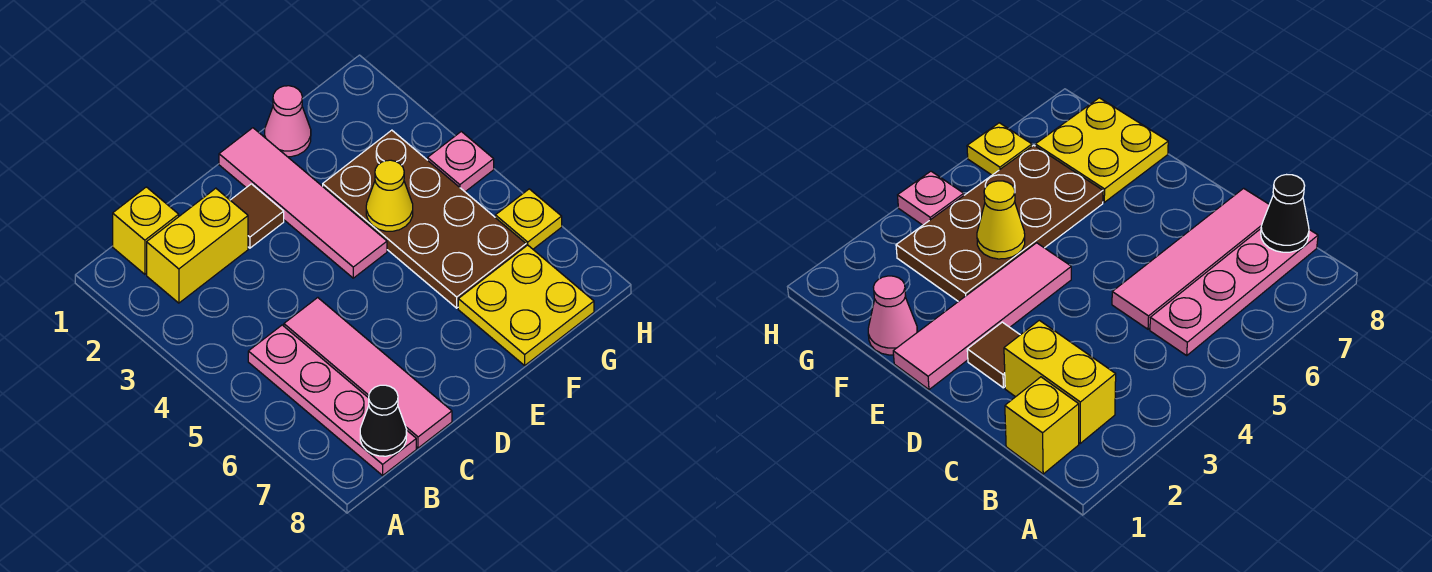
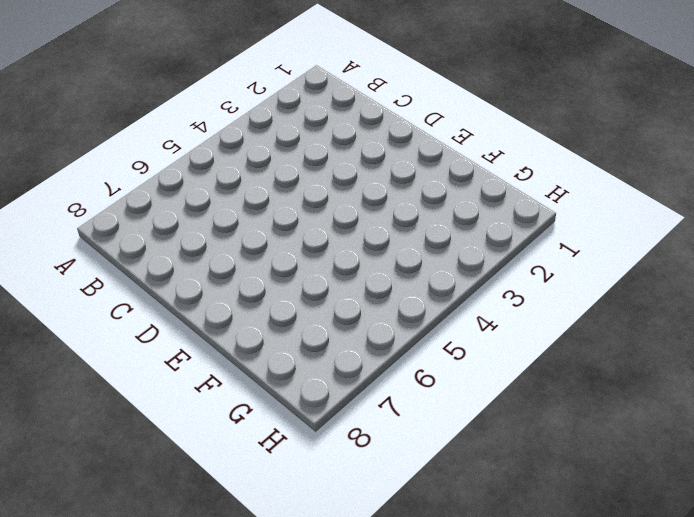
none -> yellow brick B1 level 1
none -> yellow brick B2:C2 level 1
none -> pink plate B5:B8 level 1

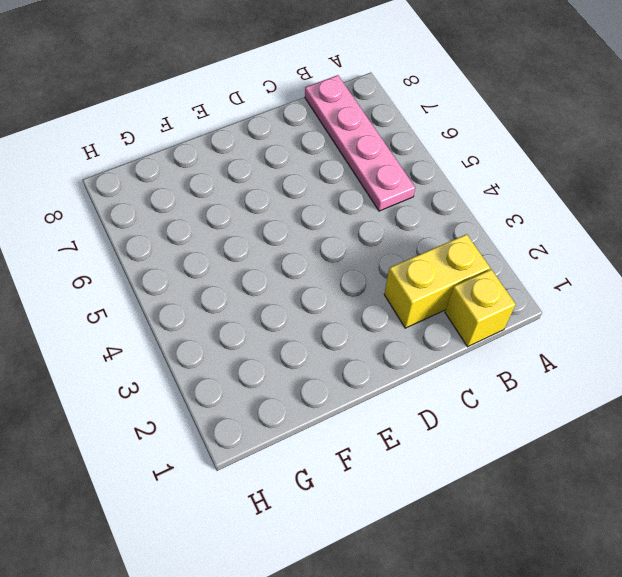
none -> pink tile C5:C8 level 1
none -> brown tile D2 level 1
none -> pink tile E1:E4 level 1

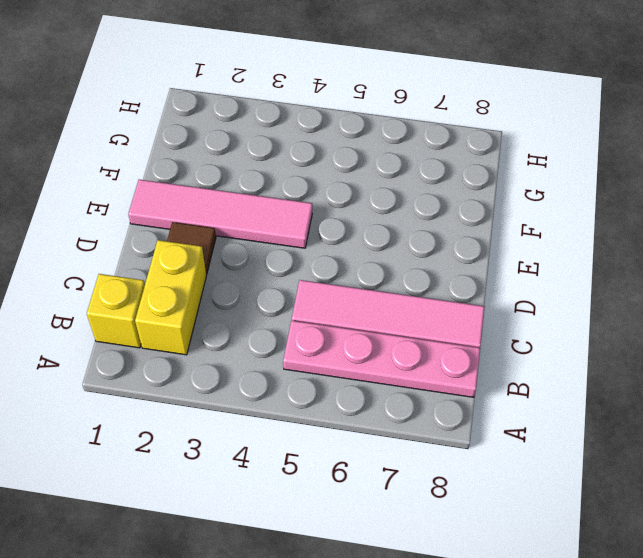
none -> pink cone F1 level 1
none -> brown plate F3:G6 level 1
none -> yellow plate F7:G8 level 1

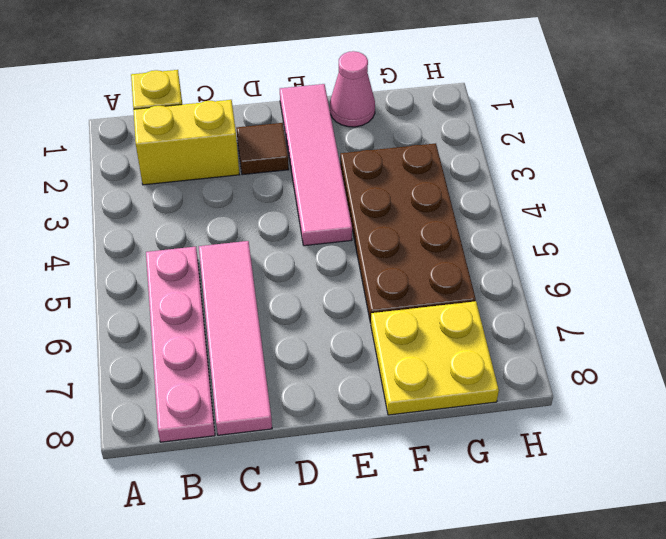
none -> pink plate H4 level 1
none -> yellow plate H6 level 1
none -> black cone B8 level 2

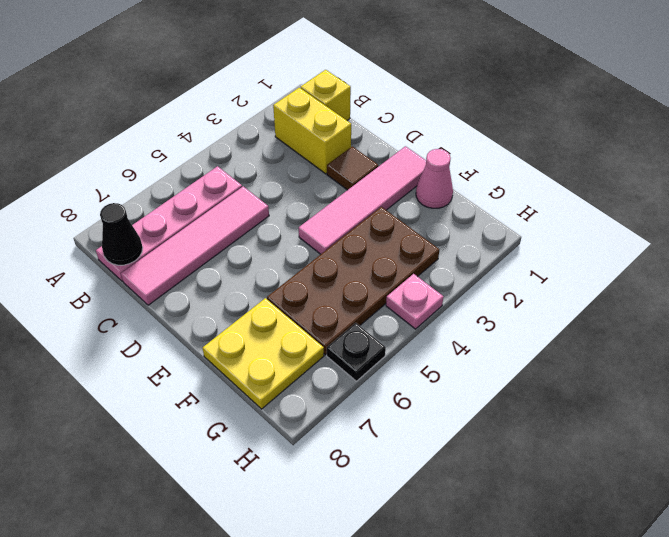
black plate H6 level 1 -> yellow plate H6 level 1
none -> yellow cone F4 level 2

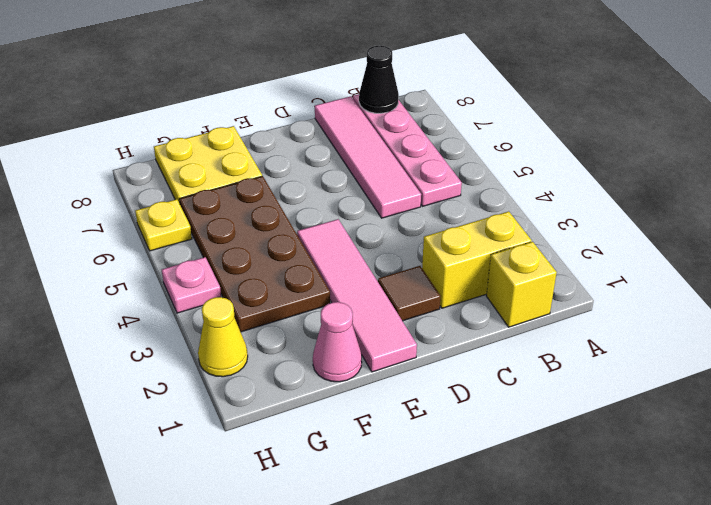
yellow cone H2 level 1 -> yellow cone F4 level 2

